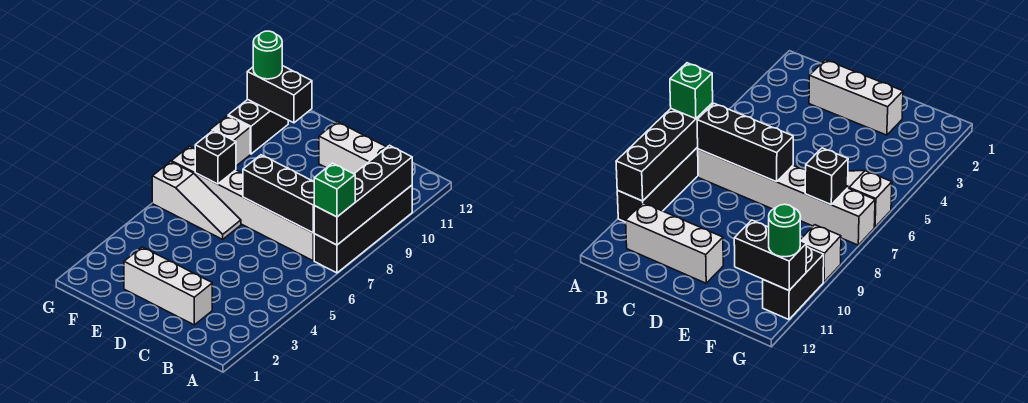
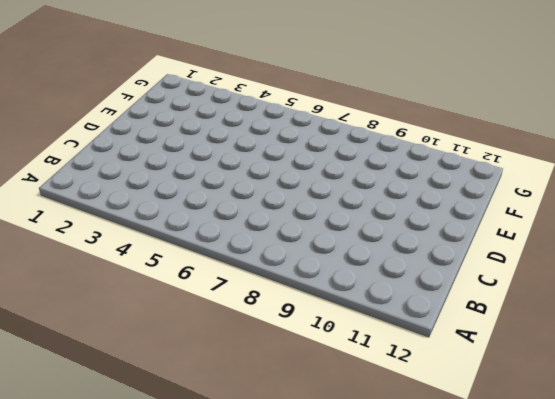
none -> black brick A7:A10 level 1
none -> white brick B7:G7 level 1
none -> white brick B11:D11 level 1

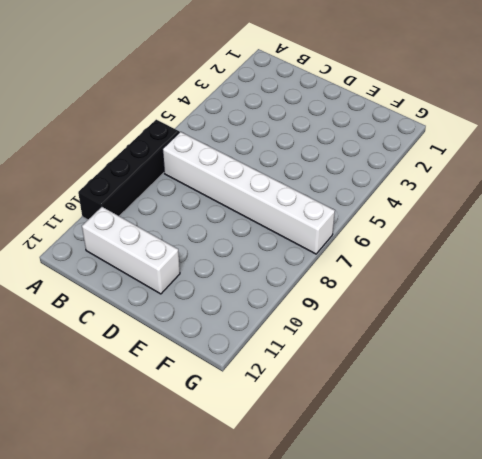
none -> white brick C2:E2 level 1
none -> white slope E6:G6 level 1 top G
none -> white brick G9 level 1

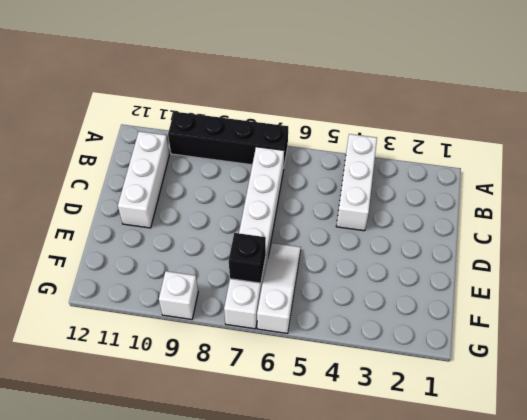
white brick A4:C4 level 1 -> white brick C2:E2 level 1
none -> black brick G10:G11 level 1
none -> black brick A7:A10 level 2
none -> black brick B7:D7 level 2

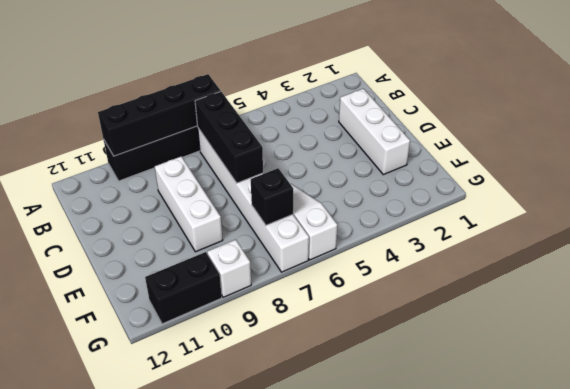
white brick C9:E9 level 1 -> white brick B11:D11 level 1
none -> black brick F11:G11 level 2
none -> green brick A7 level 3
none -> green round brick G11 level 3

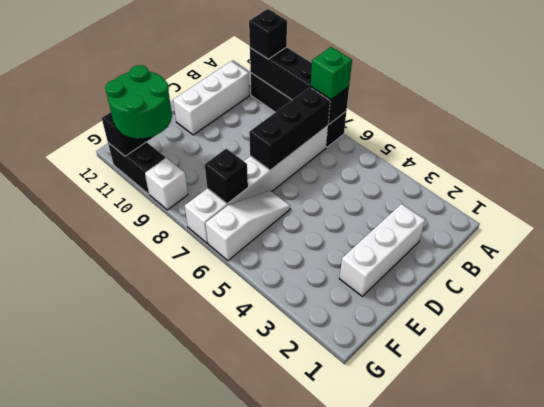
black brick A10 level 3 -> none
green round brick F10:G11 level 3 -> green round brick G11 level 3

